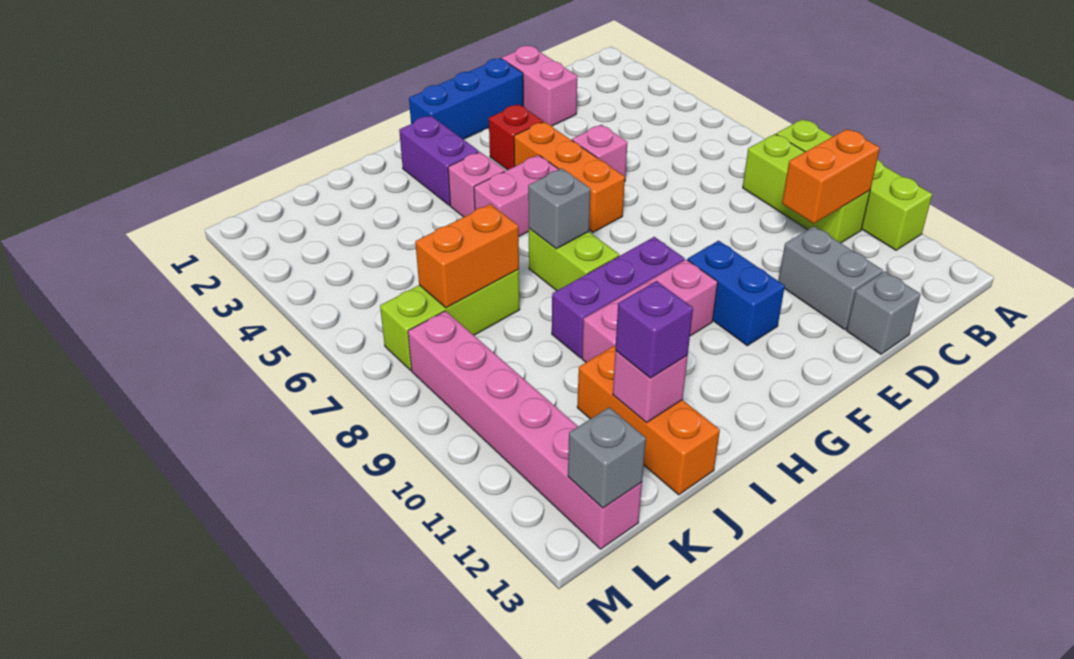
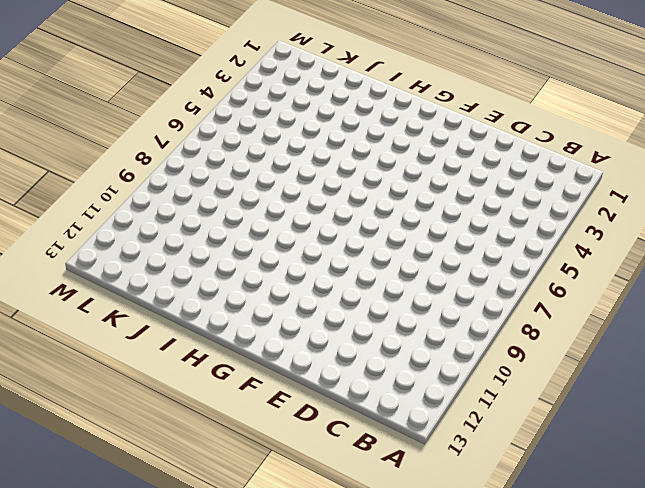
none -> lime brick A8:A11 level 1
none -> lime brick B8:B10 level 1
none -> pink brick D1:D2 level 1

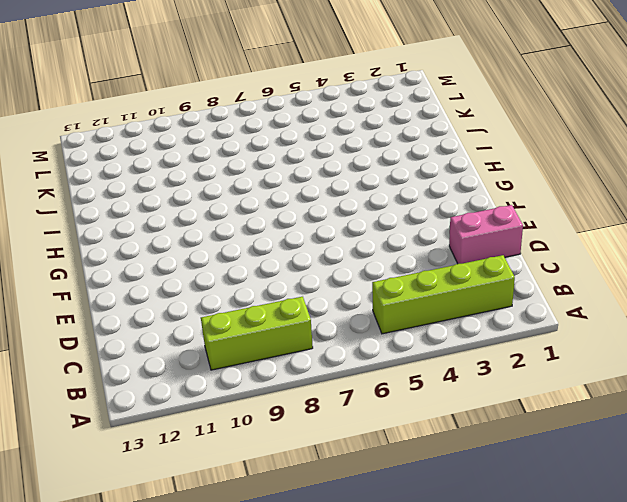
lime brick B2:B5 level 1 -> lime brick A8:A11 level 1
none -> grey brick D11:D12 level 1
none -> grey brick D13 level 1
none -> blue brick E1:G1 level 1

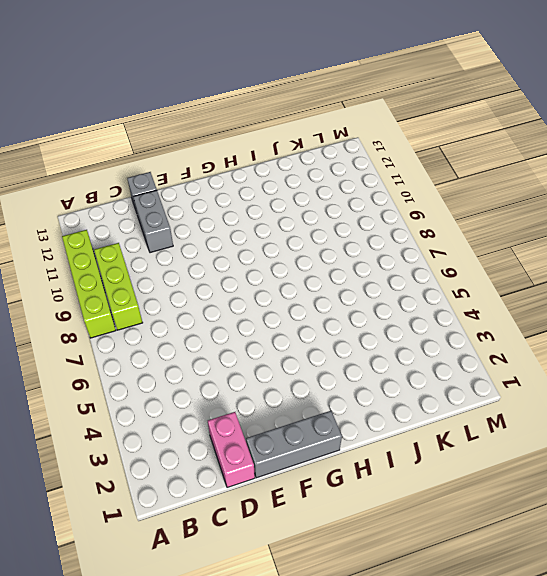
grey brick E1:G1 level 1 -> blue brick E1:G1 level 1
none -> pink brick E5 level 1
none -> red brick F3 level 1
none -> orange brick F4:F6 level 1

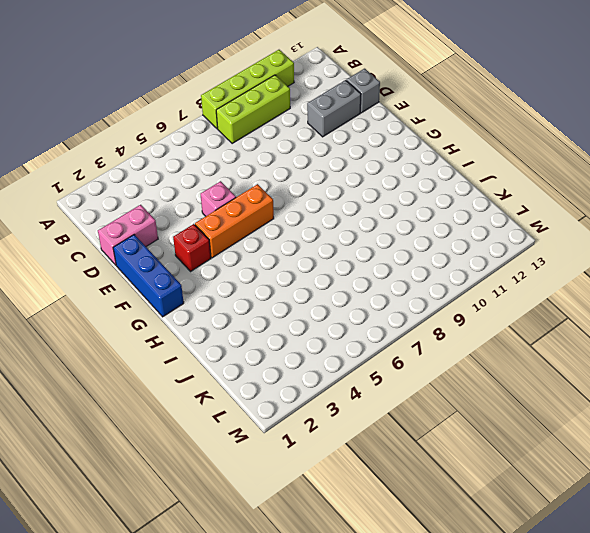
none -> blue brick F10:F11 level 1
none -> pink brick G5:H5 level 1
none -> purple brick G9:I9 level 1

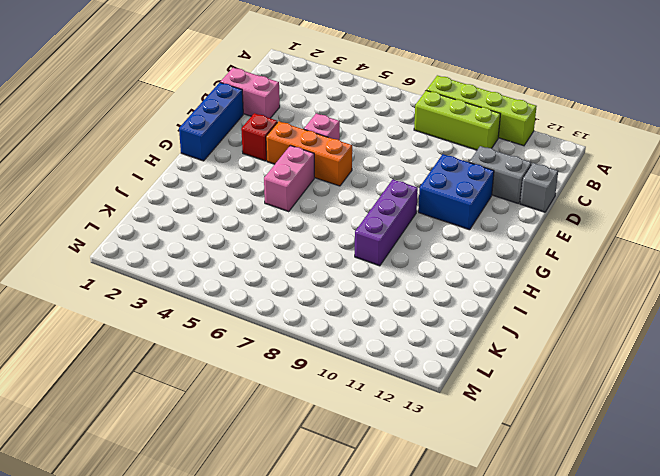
blue brick E10:F11 level 1 -> blue brick F10:F11 level 1
none -> pink brick G10:I10 level 1
none -> purple brick H2:H3 level 1
none -> pink brick H4 level 1

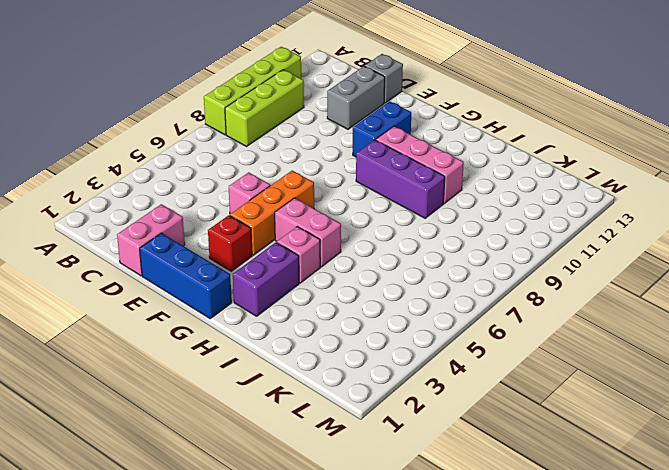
none -> lime brick H7:H8 level 1
none -> lime brick J7:L7 level 1
none -> orange brick J11:J13 level 1

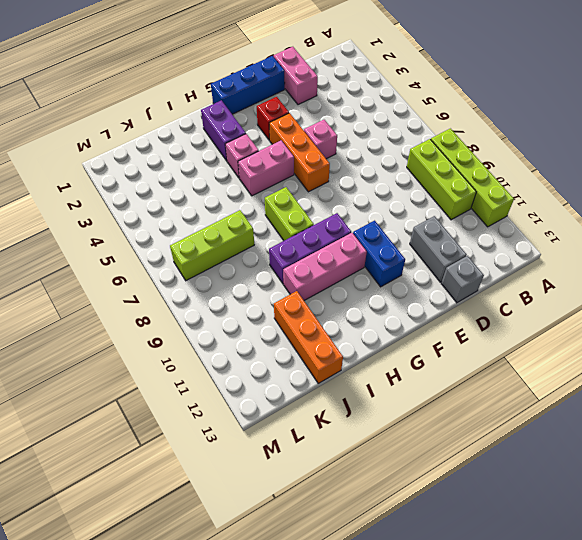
none -> pink brick L8:L13 level 1
none -> orange brick B10:C10 level 2
none -> grey brick H7 level 2

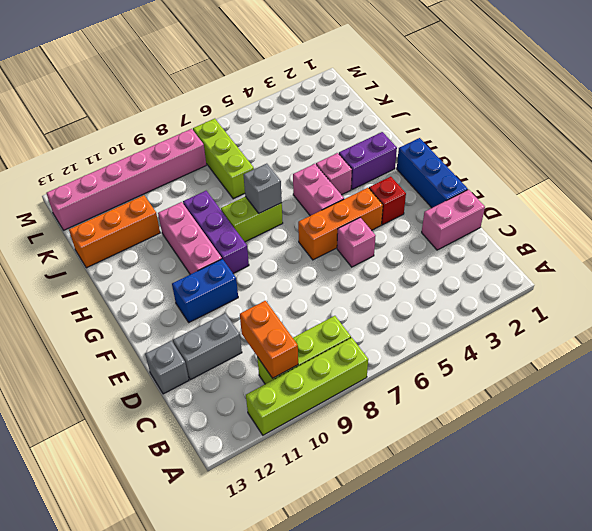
none -> orange brick J7:K7 level 2
none -> pink brick J12 level 2
none -> grey brick L13 level 2

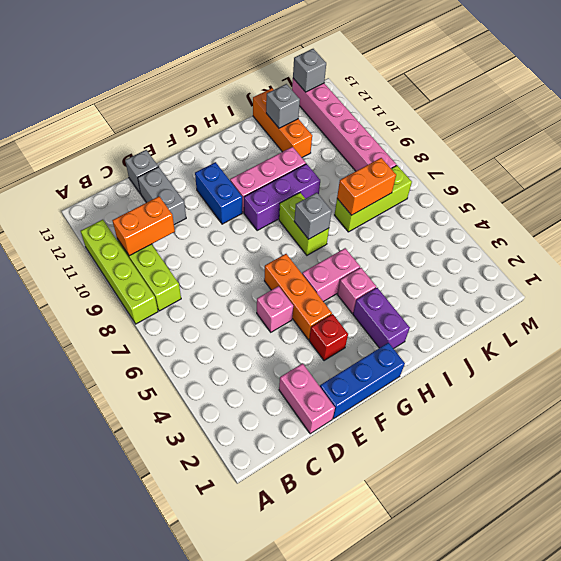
grey brick J12 level 2 -> pink brick J12 level 2
none -> purple brick J12 level 3

